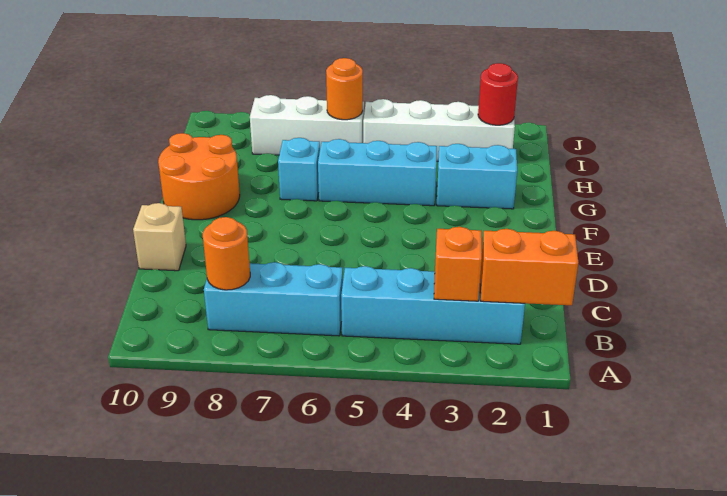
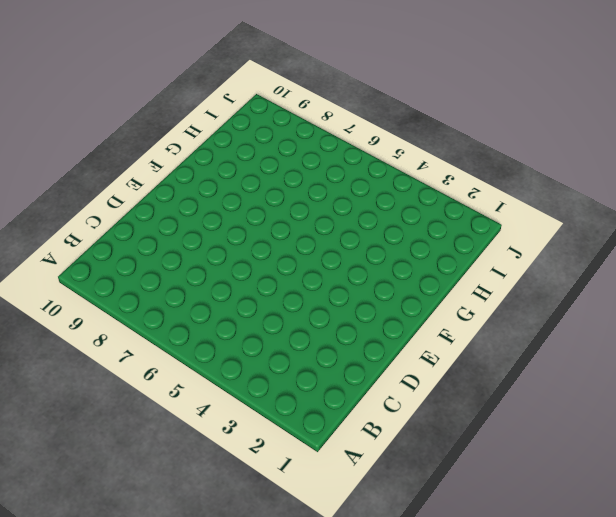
none -> cyan brick B2:B5 level 1
none -> cyan brick B6:B8 level 1
none -> tan brick D10 level 1

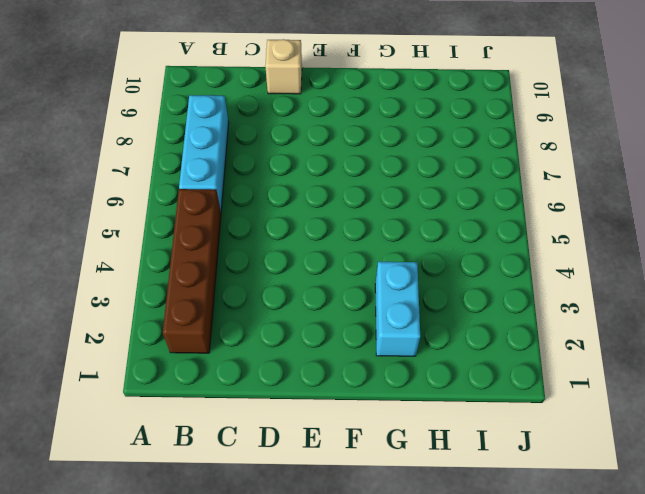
brown brick B2:B5 level 1 -> cyan brick B2:B5 level 1
none -> orange round brick F9:G10 level 1
none -> cyan brick G4:G6 level 1
none -> cyan brick G7 level 1

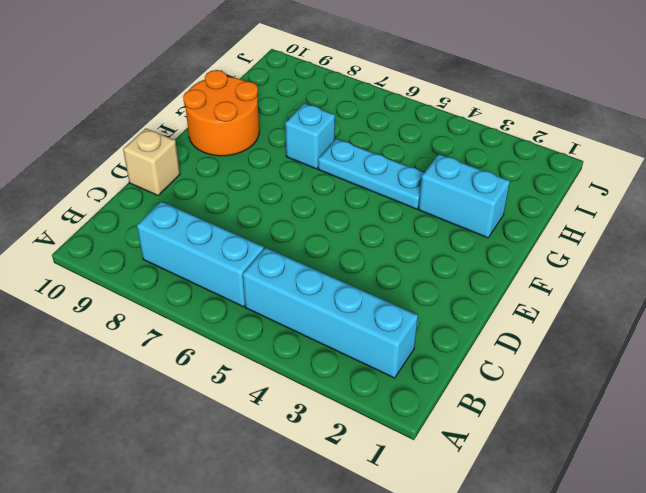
cyan plate G4:G6 level 1 -> cyan brick G4:G6 level 1
none -> white brick I2:I5 level 1
none -> white brick I6:I8 level 1
none -> orange brick B1:B2 level 2

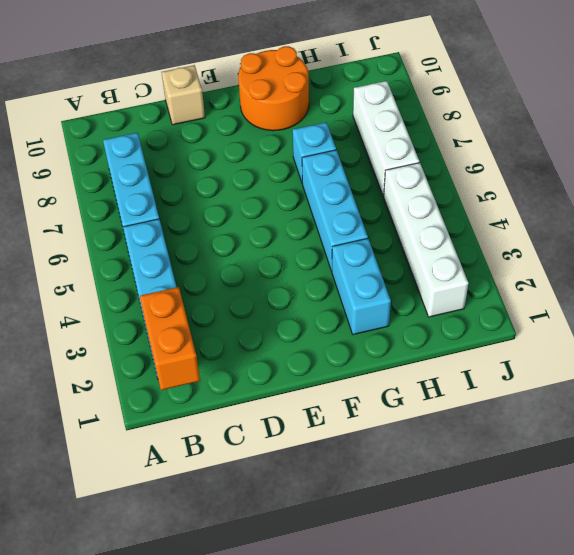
none -> orange brick B3 level 2
none -> orange round brick B8 level 2
none -> red round brick I2 level 2

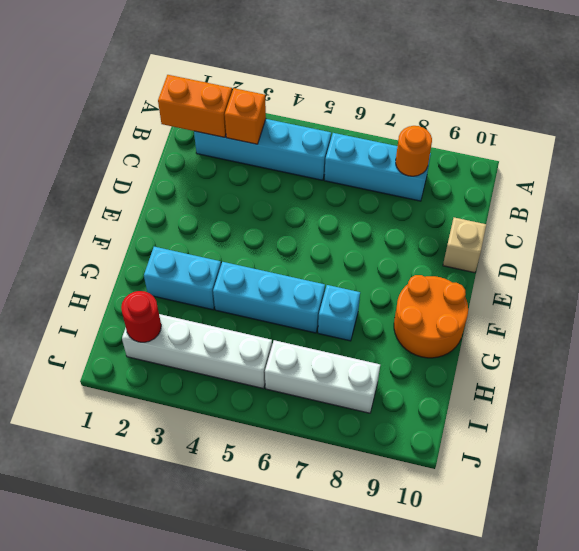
none -> orange round brick I6 level 2

